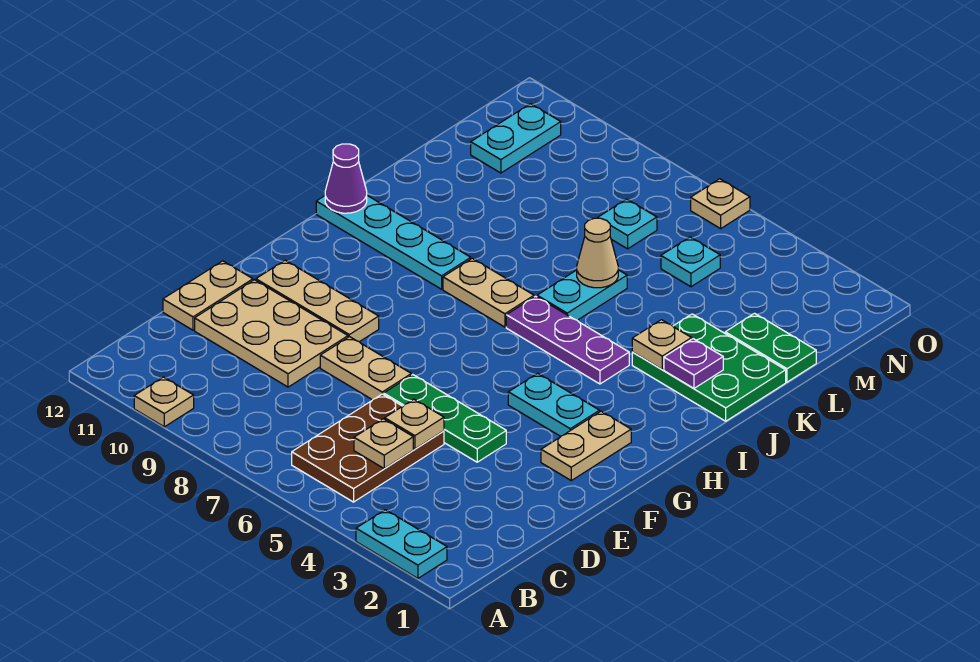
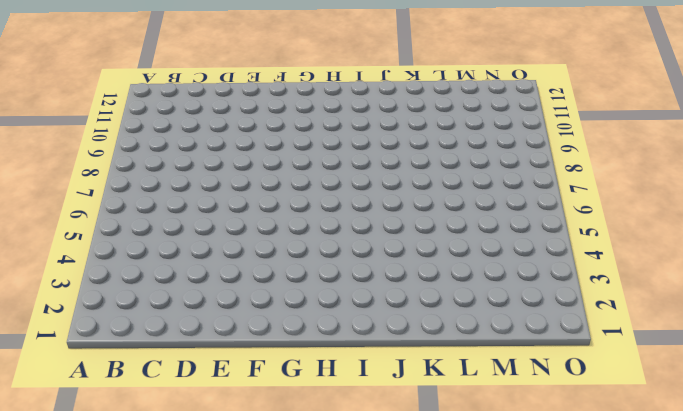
none -> cyan plate A2:A3 level 1
none -> tan plate A10 level 1
none -> brown plate B5:D6 level 1

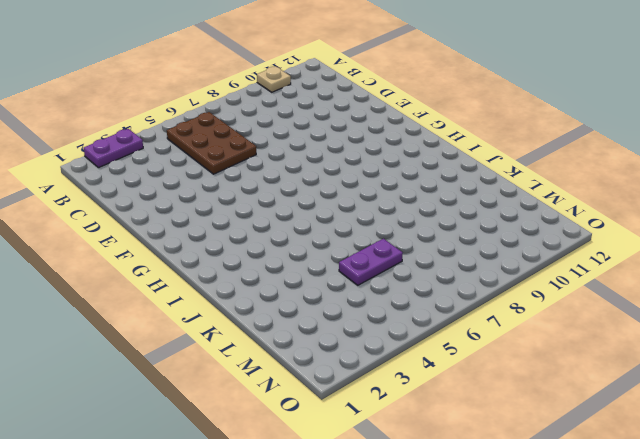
purple plate A2:A3 level 1 -> cyan plate A2:A3 level 1
purple plate L5:L6 level 1 -> none
none -> tan plate D9:E11 level 1
none -> tan plate D12:E12 level 1
none -> green plate E4:E6 level 1

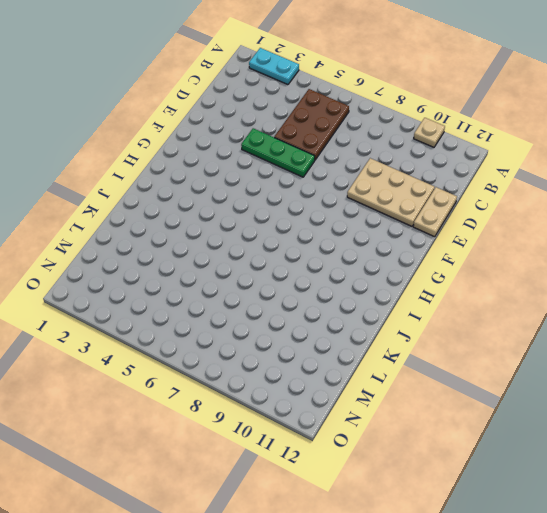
none -> tan plate E7:E8 level 1
none -> tan plate F2:G2 level 1
none -> tan plate F9:F11 level 1

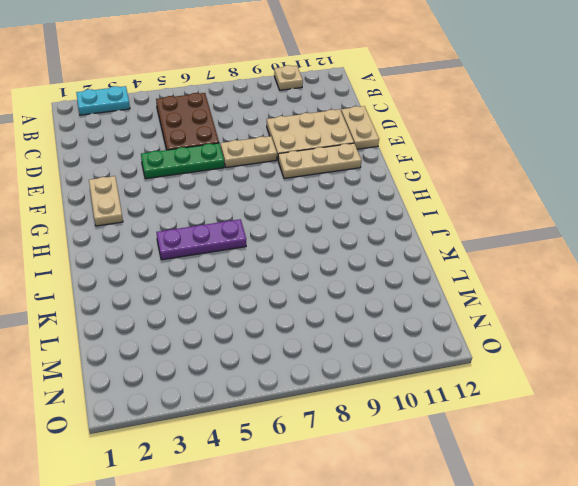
none -> cyan plate G3:G4 level 1
none -> tan plate I7:I8 level 1
none -> cyan plate I9:I12 level 1

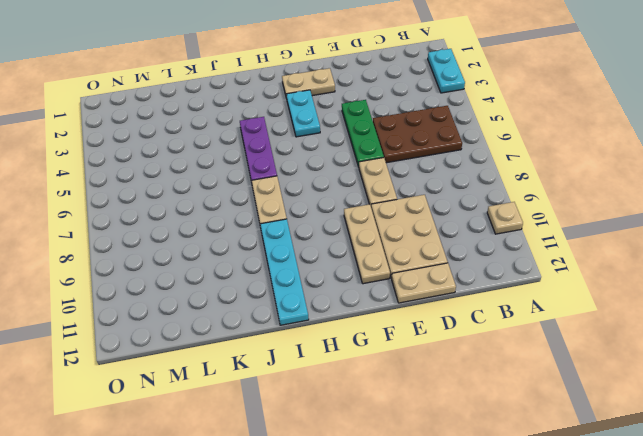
none -> green plate J1:K3 level 1
none -> cyan plate J6:K6 level 1
none -> green plate L1:L2 level 1

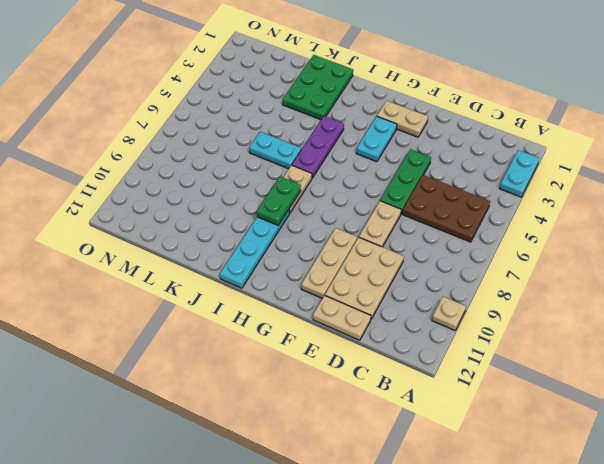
green plate I8:I9 level 2 -> green plate L1:L2 level 1
none -> cyan plate M5 level 1
none -> cyan plate M7 level 1
none -> cyan plate M11:N11 level 1

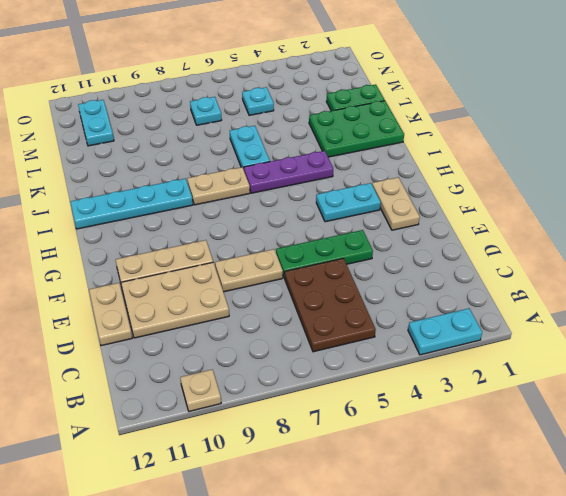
none -> tan plate O6 level 1
none -> tan plate C5 level 2
none -> tan plate D5 level 2

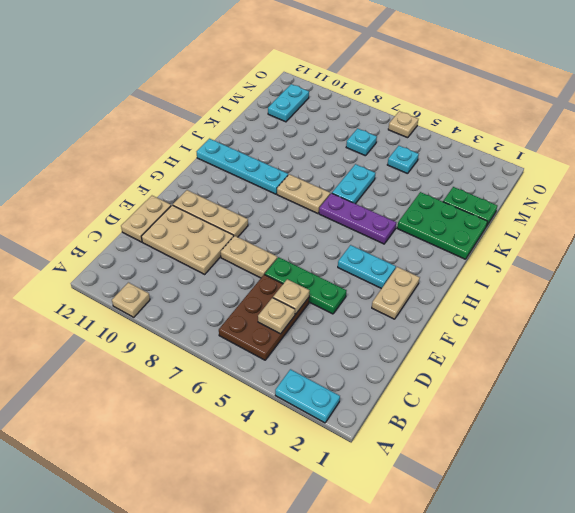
none -> purple cone I12 level 2
none -> purple plate J2 level 2
none -> tan plate J3 level 2

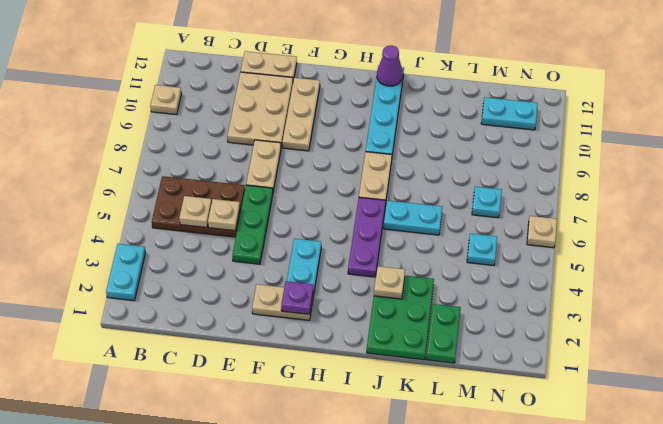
purple plate G2 level 2 -> purple plate J2 level 2
none -> tan cone K6 level 2

